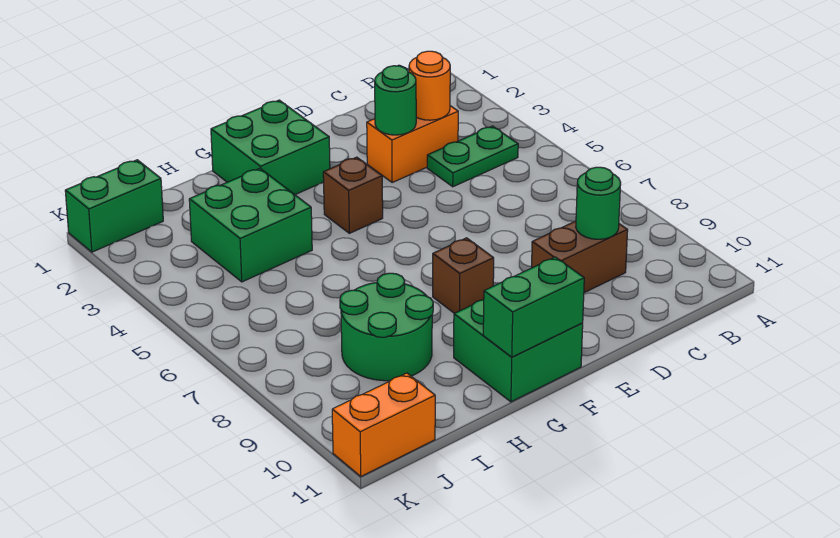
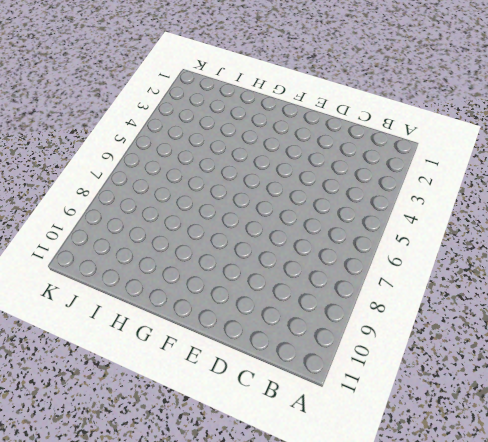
none -> green plate B4:C4 level 1
none -> orange brick C3:D3 level 1
none -> brown brick C9:D9 level 1

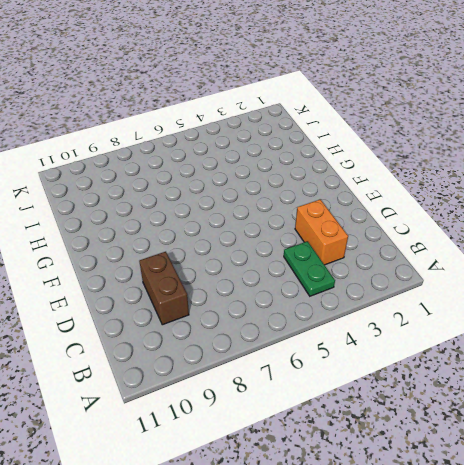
none -> green brick F1:G2 level 1
none -> brown brick F4 level 1
none -> brown brick F8 level 1

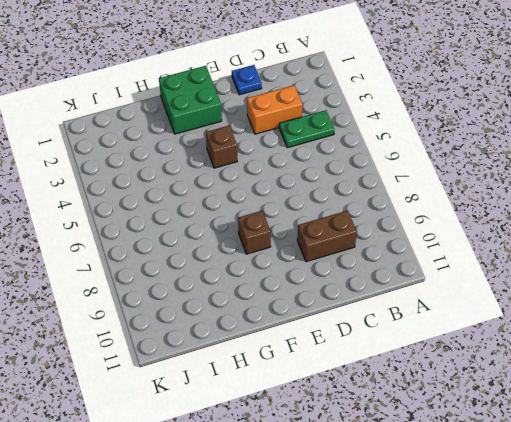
blue plate D1 level 1 -> none
none -> green brick F10:G11 level 1
none -> green brick H3:I4 level 1
none -> green round brick H8:I9 level 1

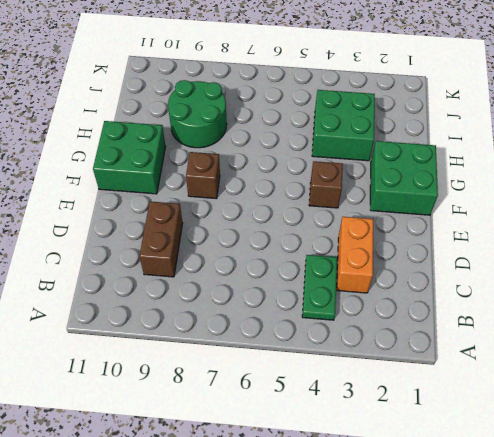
none -> green brick J1:K1 level 1
none -> orange brick J11:K11 level 1
none -> orange round brick C3 level 2

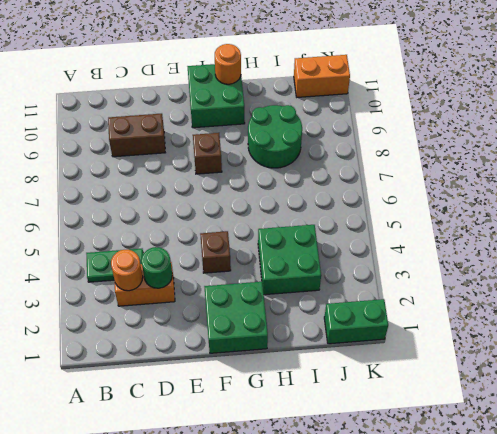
orange round brick G11 level 2 -> green brick F11:G11 level 2
none -> green round brick C9 level 2

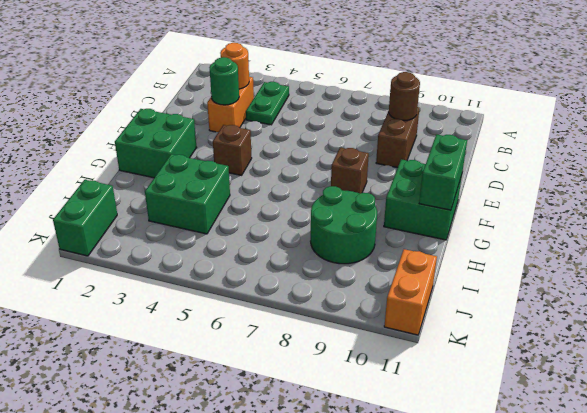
brown round brick C9 level 2 -> green round brick C9 level 2

